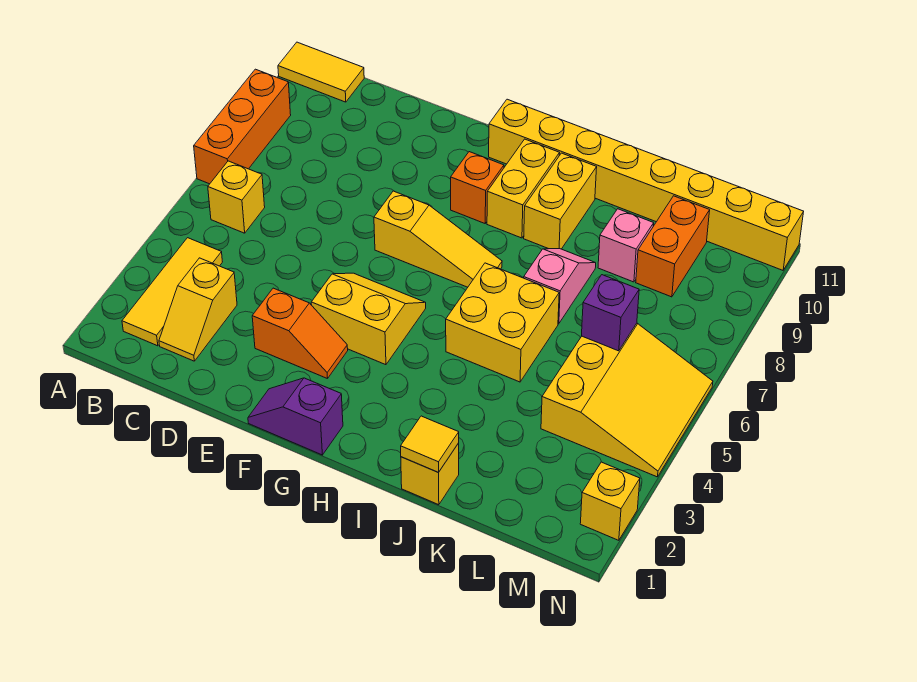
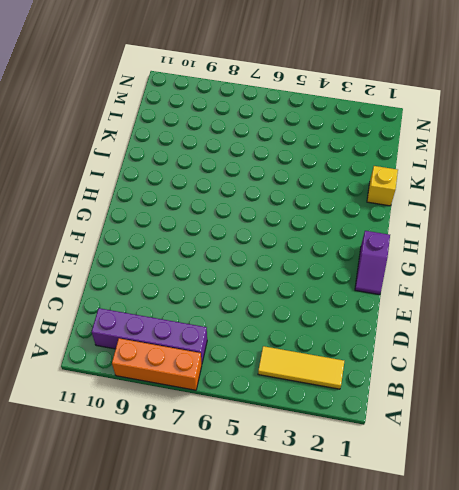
purple brick B7:B10 level 1 -> none
none -> yellow tile A11:B11 level 1
none -> yellow brick B6 level 1
none -> yellow slope C2:C3 level 1 top 3

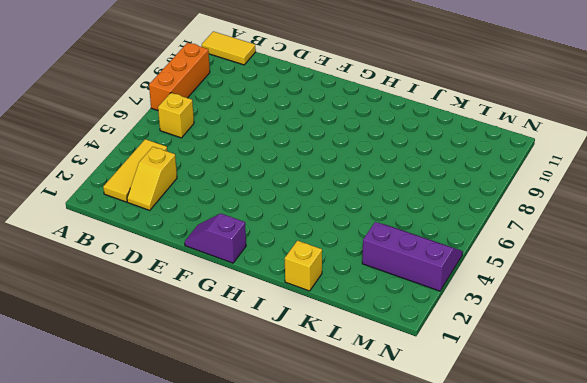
purple slope L3:N4 level 1 top 3 -> yellow slope L4:N6 level 1 top L
none -> orange slope E3:F3 level 1 top E
none -> yellow slope F4:G5 level 1 top 4
none -> yellow slope F7:H7 level 1 top F

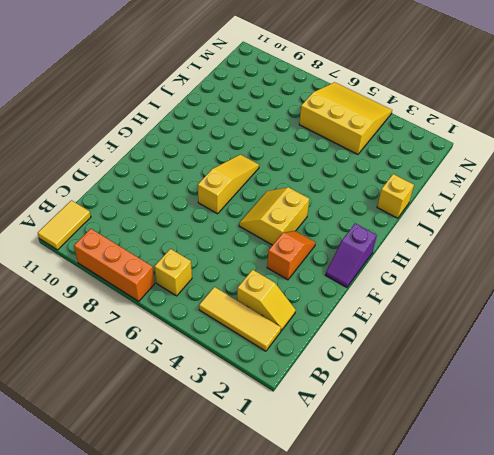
none -> orange brick G9 level 1
none -> yellow brick G11:N11 level 1
none -> yellow brick H9:H10 level 1

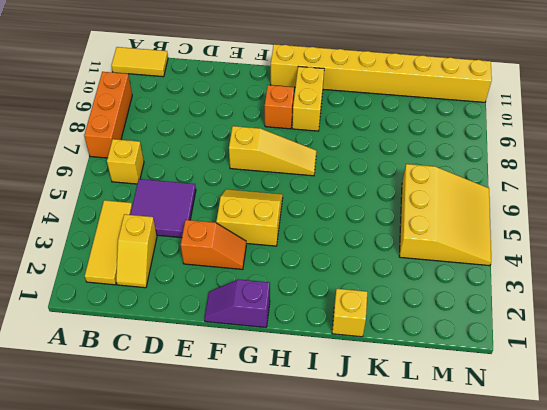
purple tile C4:D5 level 1 -> none
none -> yellow brick I5:J6 level 1
none -> yellow brick I9:I10 level 1
none -> pink slope J7:J8 level 1 top 7

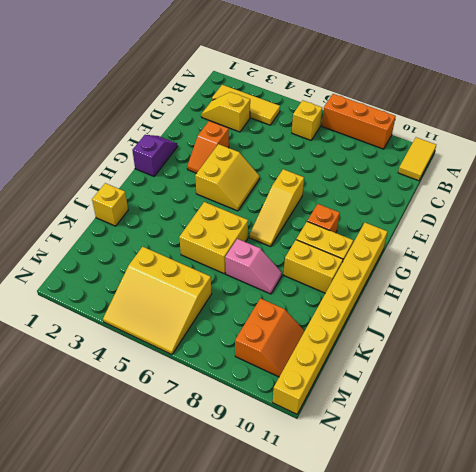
orange slope L9:M10 level 1 top 9 -> orange brick L9:L10 level 1
none -> pink brick K9 level 1
none -> yellow brick N2 level 1
none -> yellow tile J1 level 2

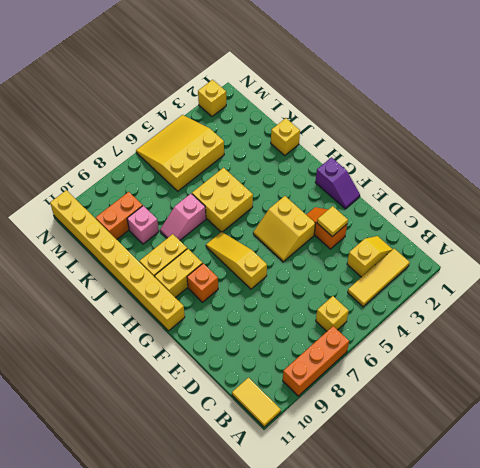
yellow tile E3 level 2 -> yellow tile J1 level 2
none -> purple brick L6 level 2

